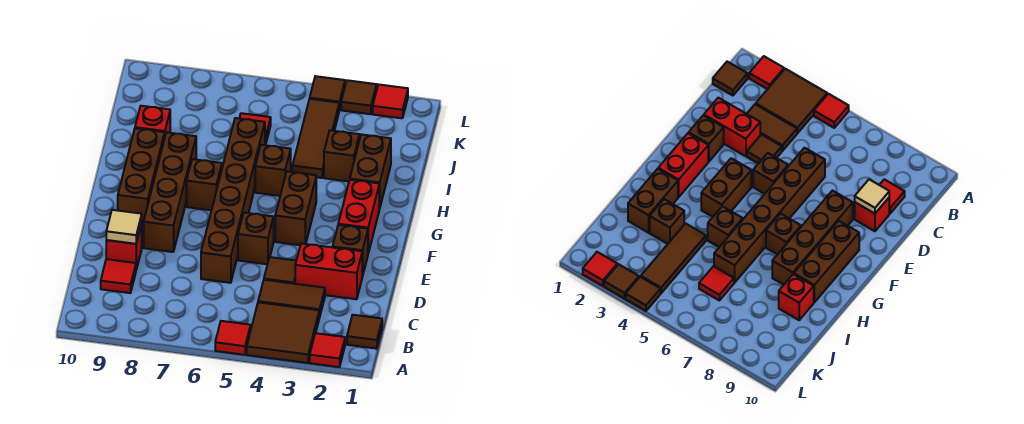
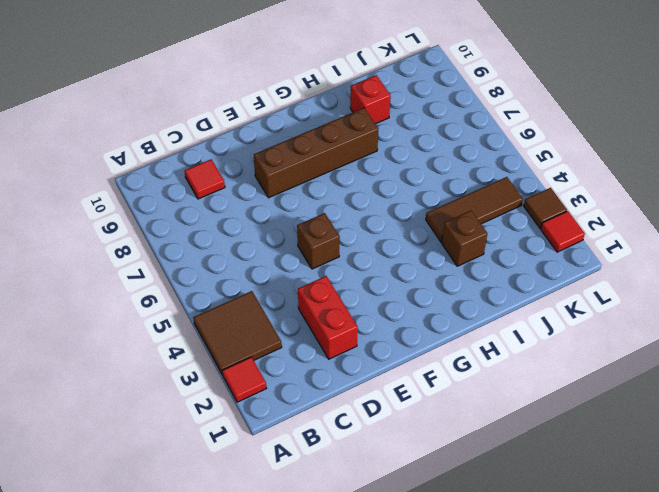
none -> red tile A5 level 1
none -> brown tile B1 level 1
none -> brown tile C3:C4 level 1

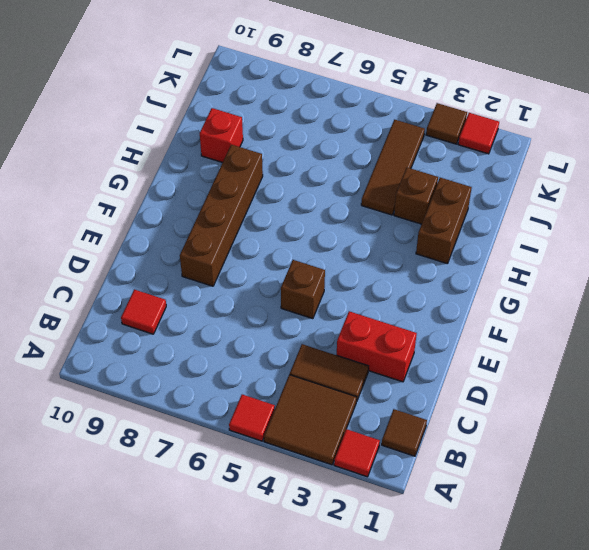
none -> brown tile D4 level 1
none -> brown brick D6:I6 level 1
none -> red brick D9 level 1

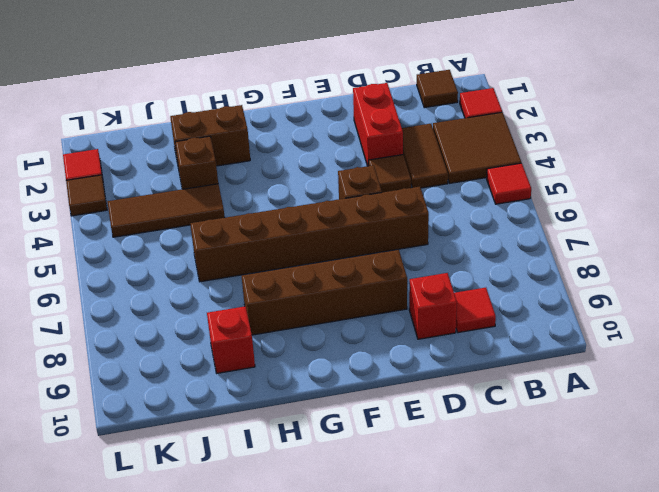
none -> brown brick E2 level 1
none -> red brick F2:G2 level 1
none -> brown brick F4:G4 level 1

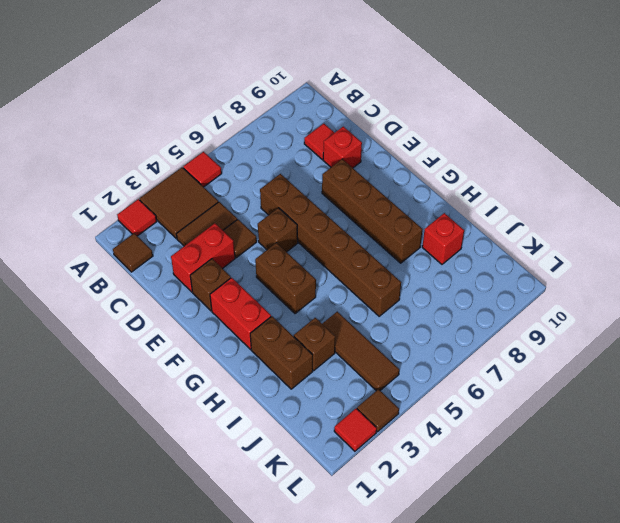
none -> brown brick F9:H9 level 1
none -> brown brick G7 level 1
none -> brown brick H5 level 1

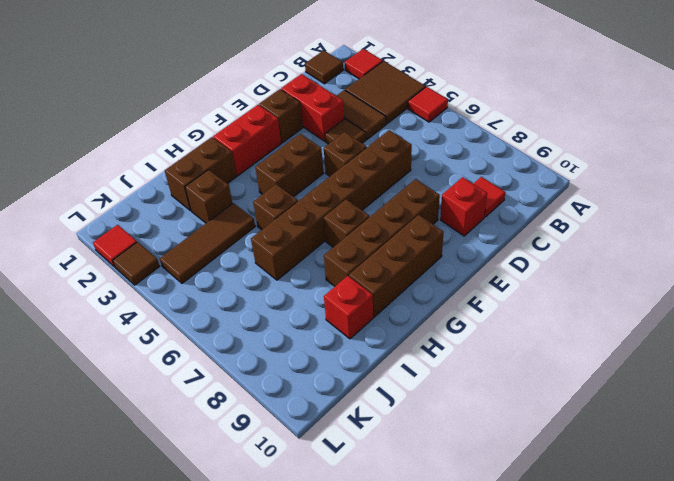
none -> red tile J6 level 1
none -> brown tile L4 level 1
none -> tan tile D9 level 2

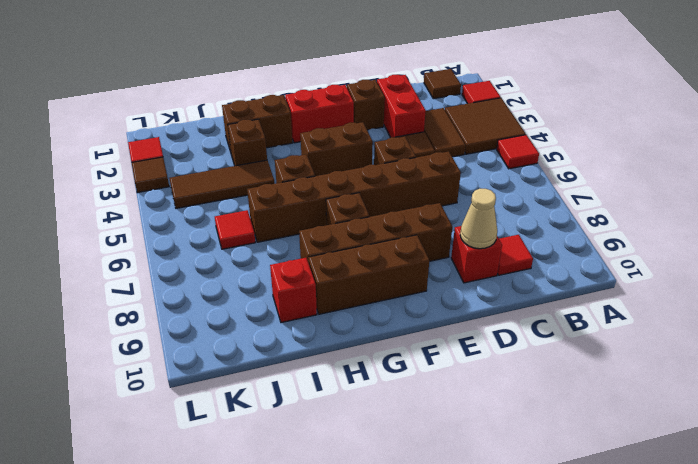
tan cone D9 level 2 -> tan tile D9 level 2
none -> brown tile L4 level 1

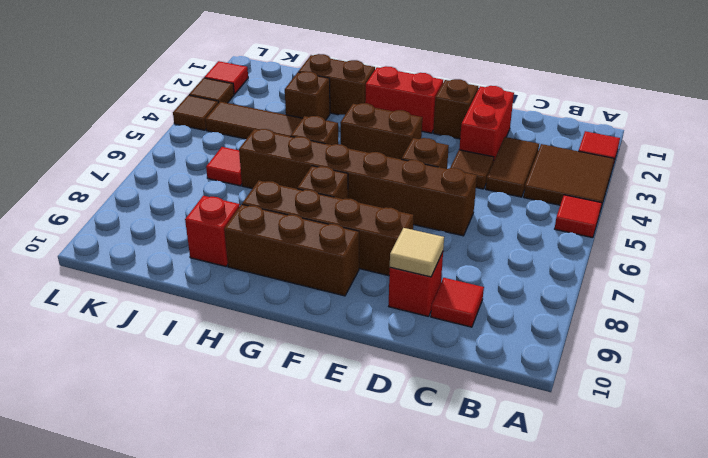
none -> brown tile B1 level 1

